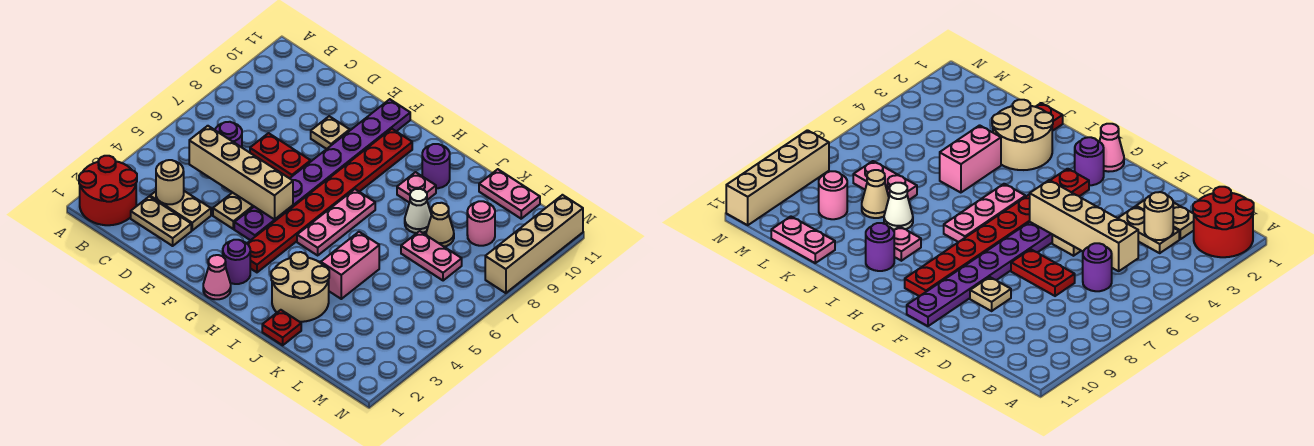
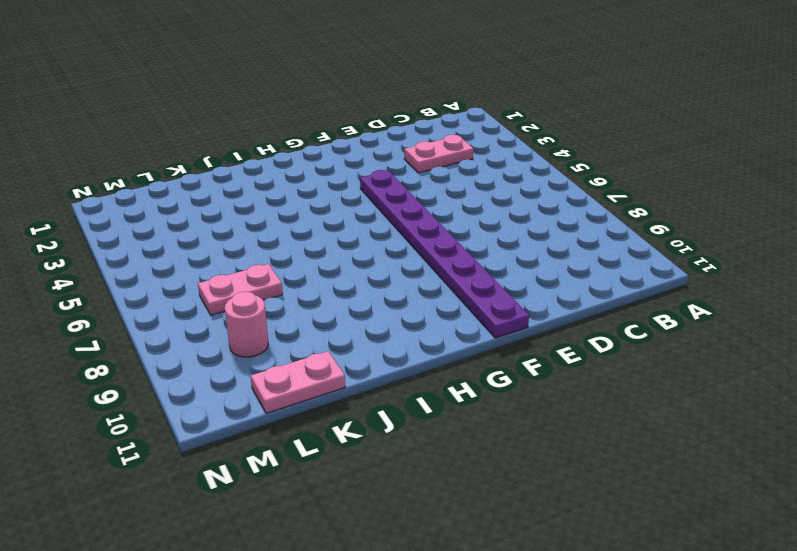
pink plate C3:D3 level 1 -> tan plate C3:D3 level 1
none -> red round brick A1:B2 level 1
none -> tan plate C2:D2 level 1
none -> purple round brick C6 level 1

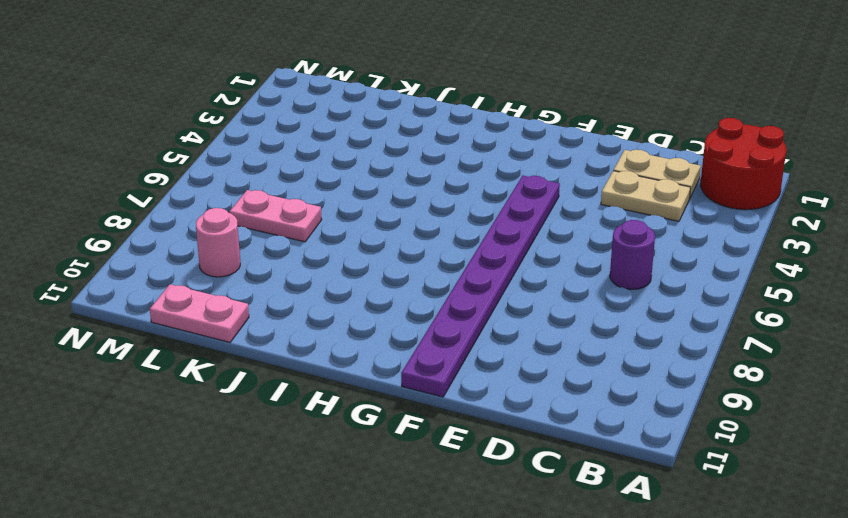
none -> red plate D7:E7 level 1
none -> tan plate E4:E5 level 1
none -> tan plate E9 level 1

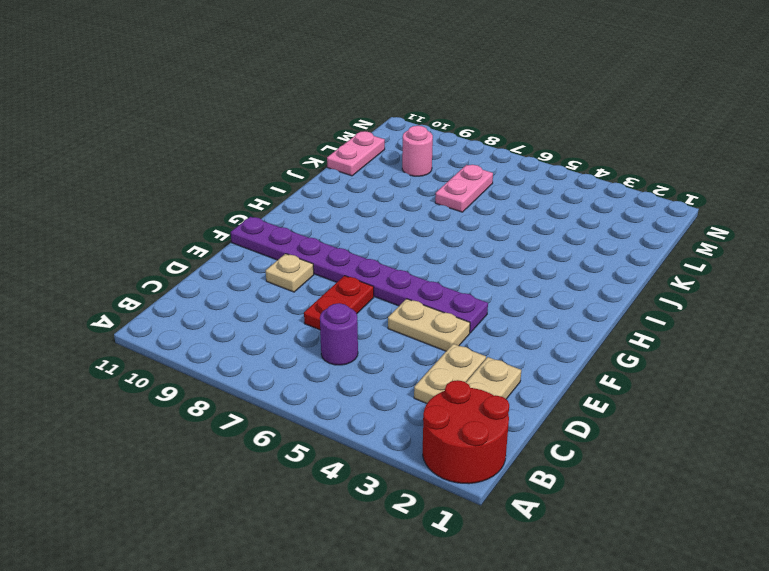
none -> pink cone G1 level 1
none -> purple round brick G2 level 1
none -> red plate G3:G10 level 1

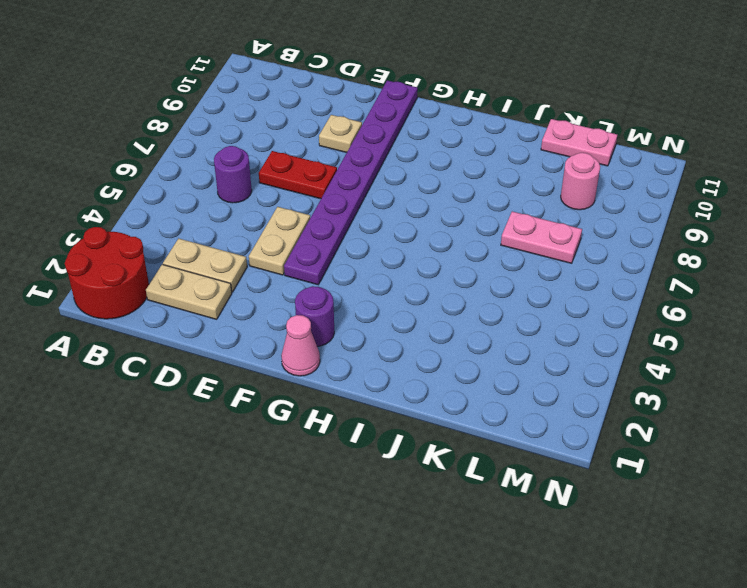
none -> red plate G3:G10 level 1
none -> pink plate H5:H7 level 1
none -> tan round brick I2:J3 level 1

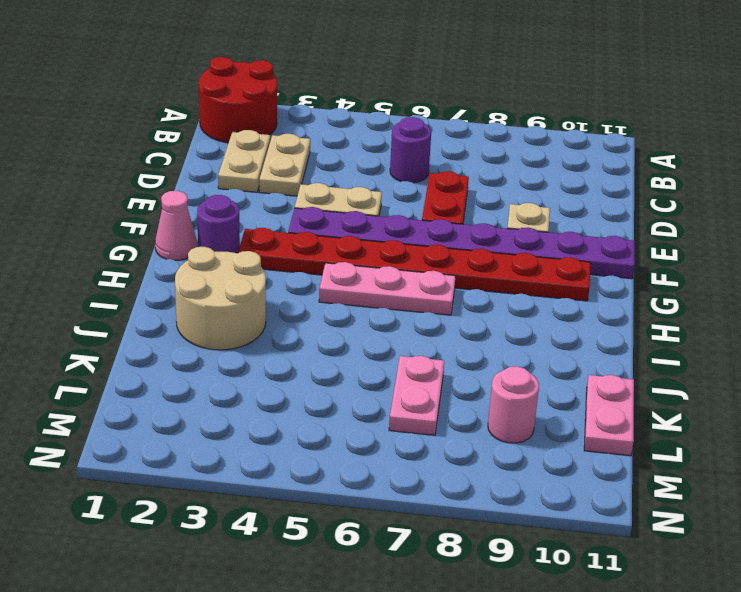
none -> pink plate I9 level 1
none -> purple round brick I10 level 1
none -> red plate J1 level 1

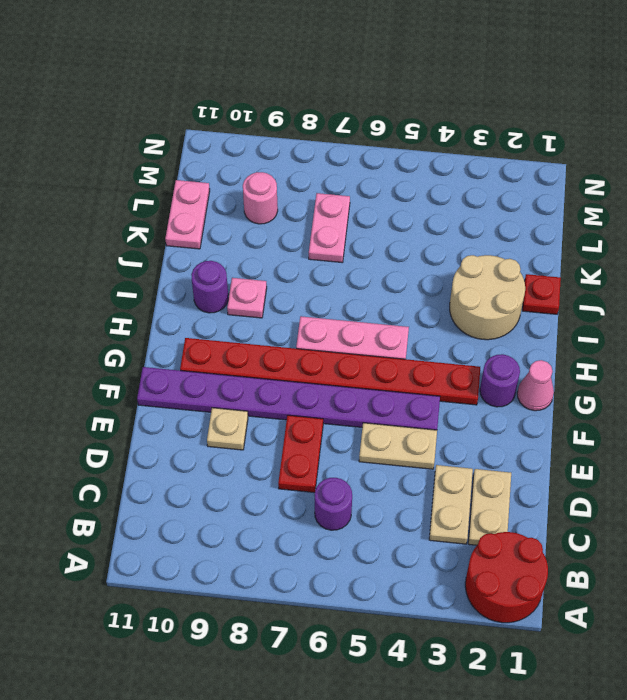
none -> pink brick J4:J5 level 1
none -> white cone J8 level 1
none -> tan cone K8 level 1

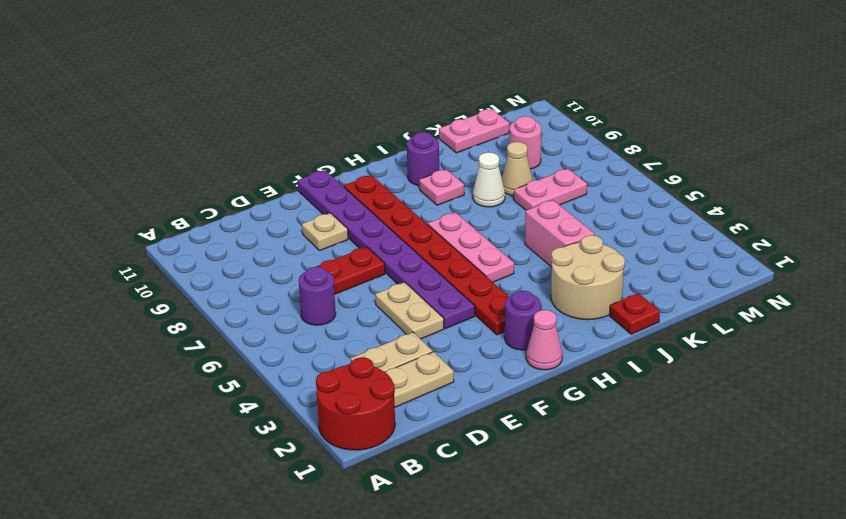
none -> tan brick N8:N11 level 1
none -> tan round brick C3 level 2
none -> tan brick C5:F5 level 2

